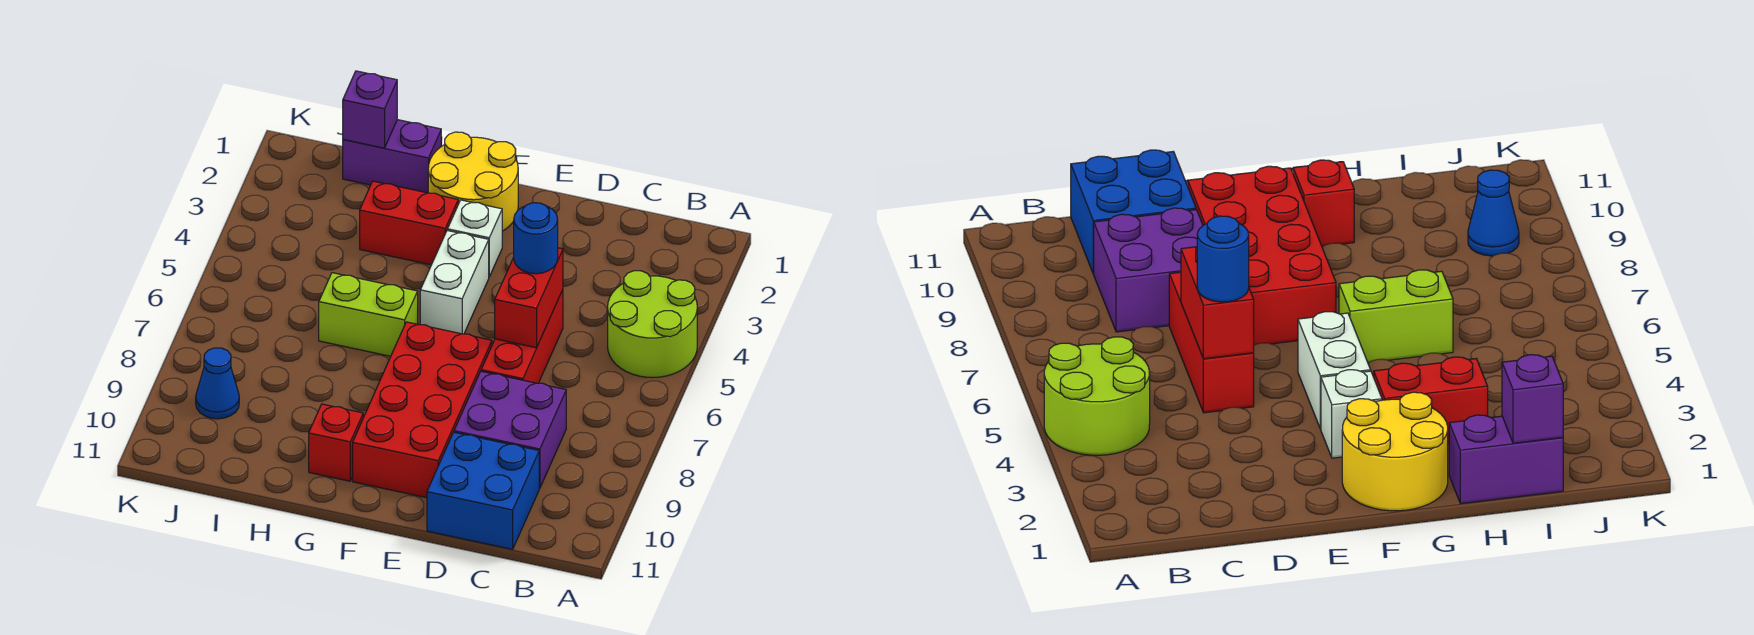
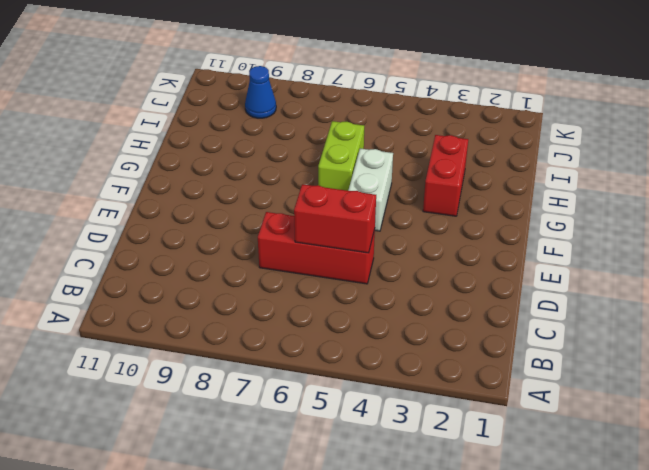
white brick F5:G5 level 1 -> white brick F4:F5 level 1
none -> lime round brick A4:B5 level 1
none -> purple brick C8:D9 level 1
none -> blue brick C10:D11 level 1

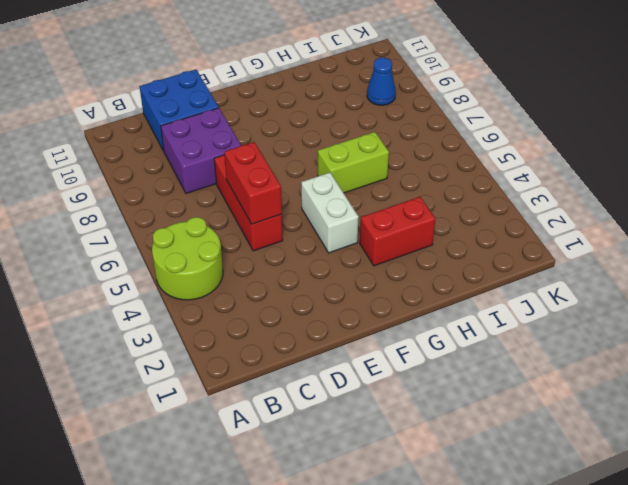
none -> red brick E7:F10 level 1
none -> yellow round brick F1:G2 level 1
none -> white brick F3 level 1

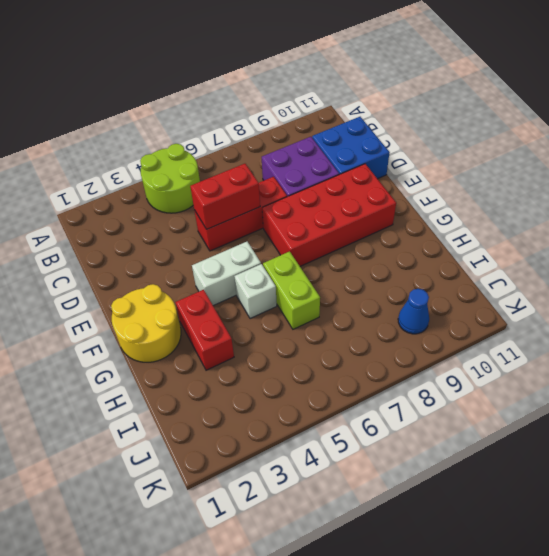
white brick G5 level 1 -> white brick F3 level 1
none -> red brick G10 level 1
none -> purple brick H1:I1 level 1
none -> purple brick I1 level 2

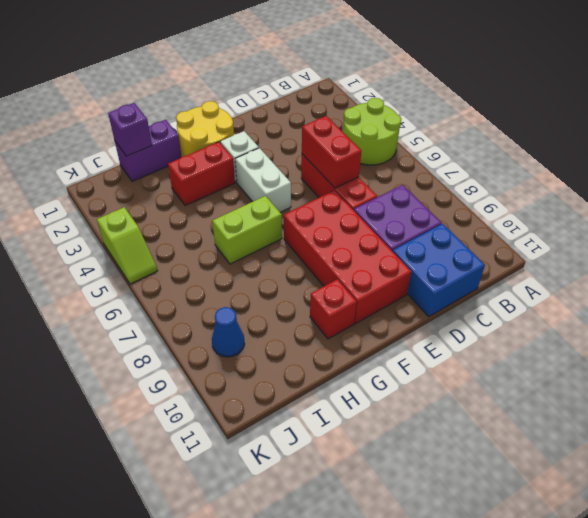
lime slope K4:K5 level 1 top 4 -> none
none -> blue round brick D5 level 3

